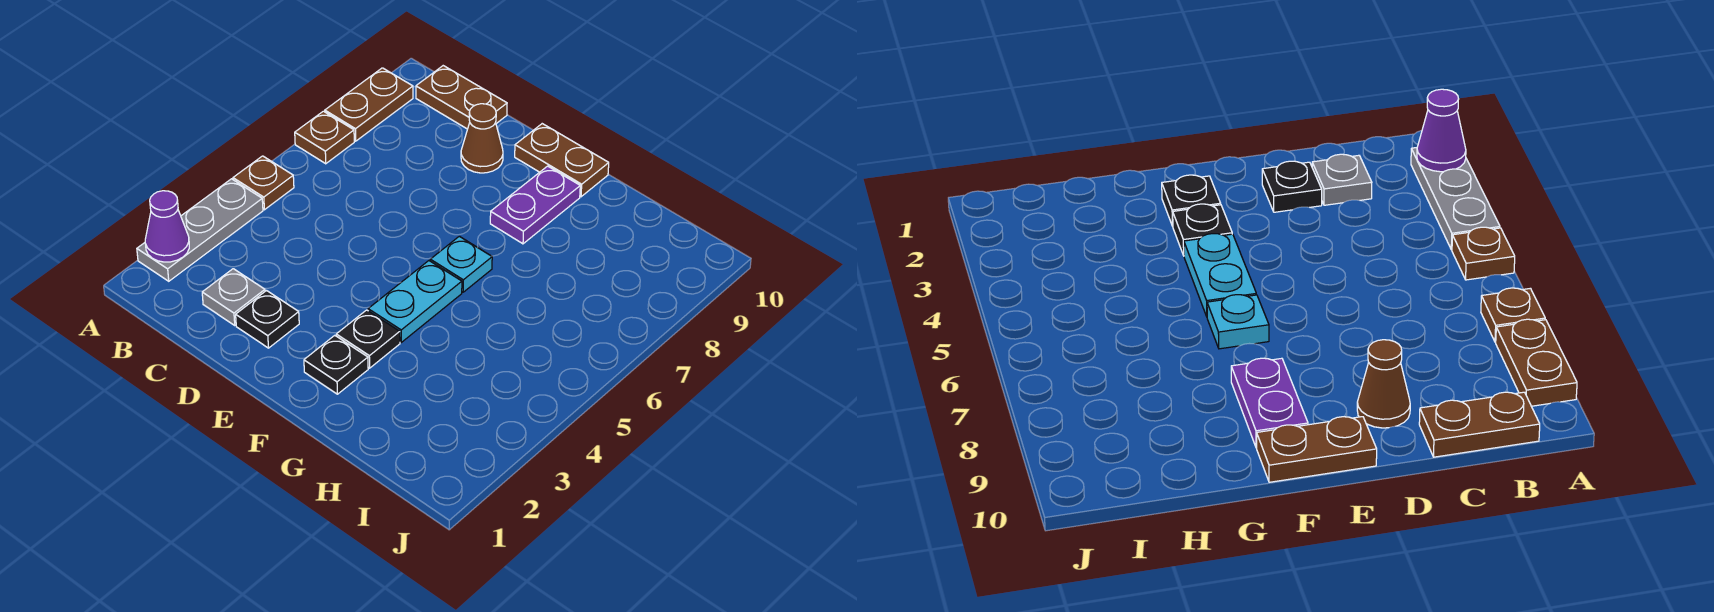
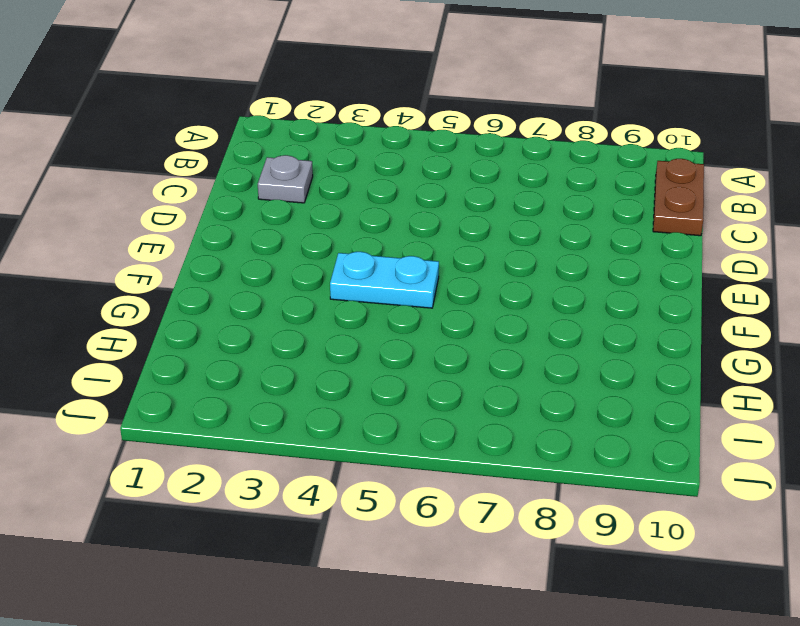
none -> grey plate A2:A4 level 1
none -> brown plate A5 level 1
none -> brown plate A7 level 1

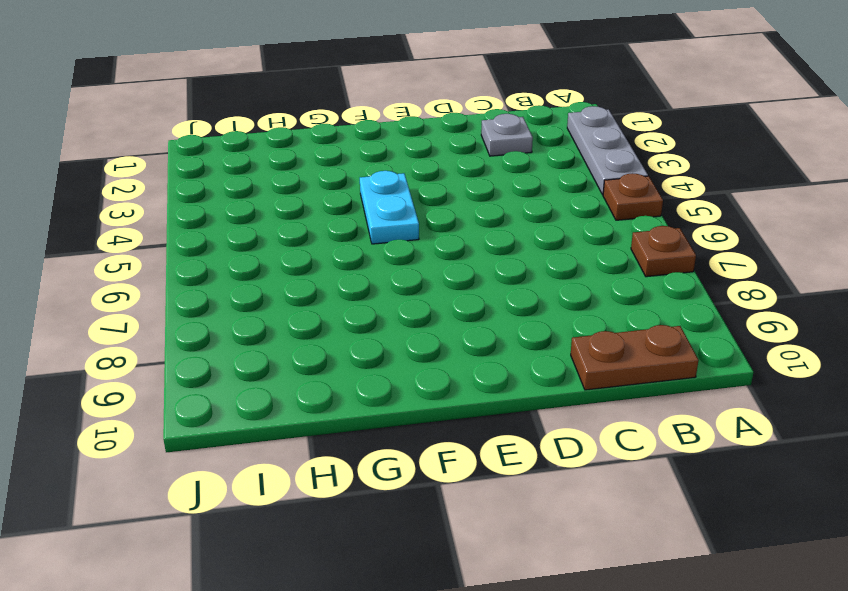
none -> brown plate A8:A9 level 1
none -> black plate D2 level 1
none -> brown cone D9 level 1

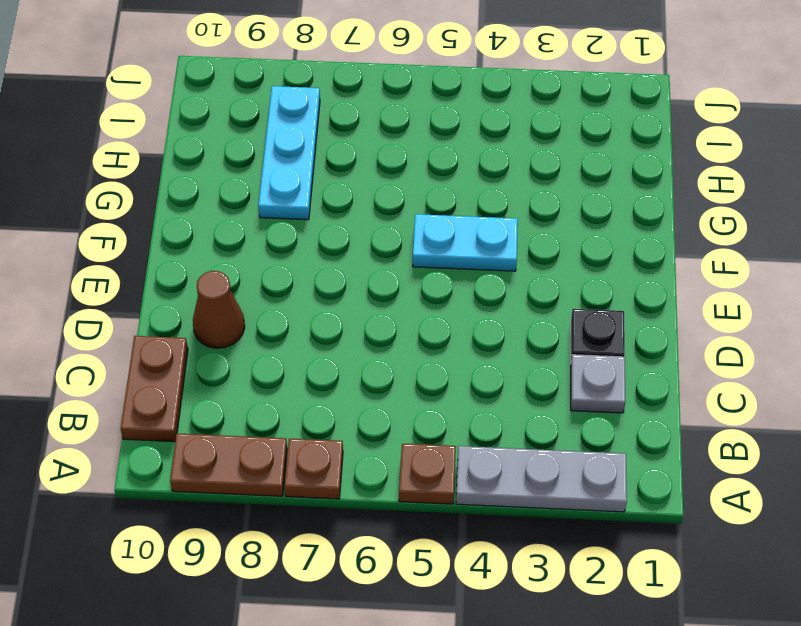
cyan plate G8:I8 level 1 -> none
none -> brown plate E10:F10 level 1
none -> black plate F2 level 1
none -> black plate F3 level 1

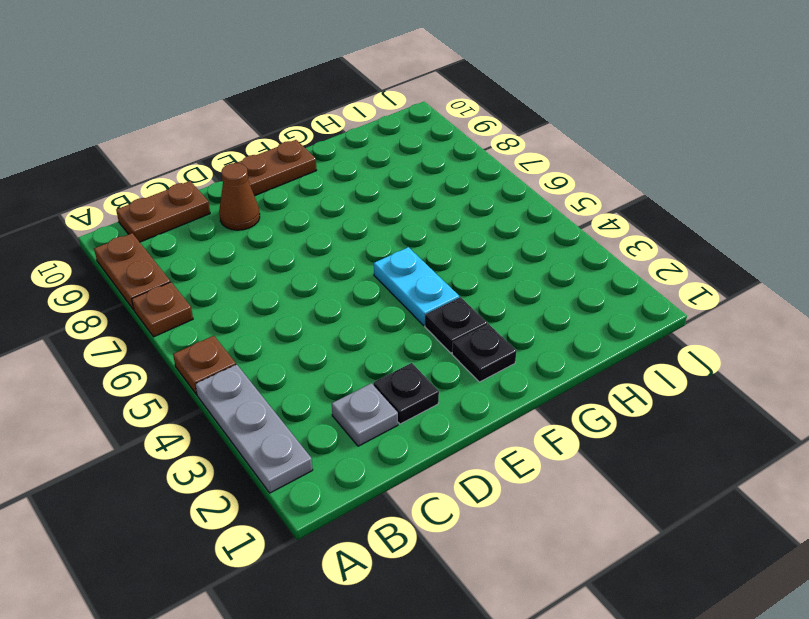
none -> cyan plate F6 level 1
none -> purple plate F8:F9 level 1
none -> purple cone A2 level 2

